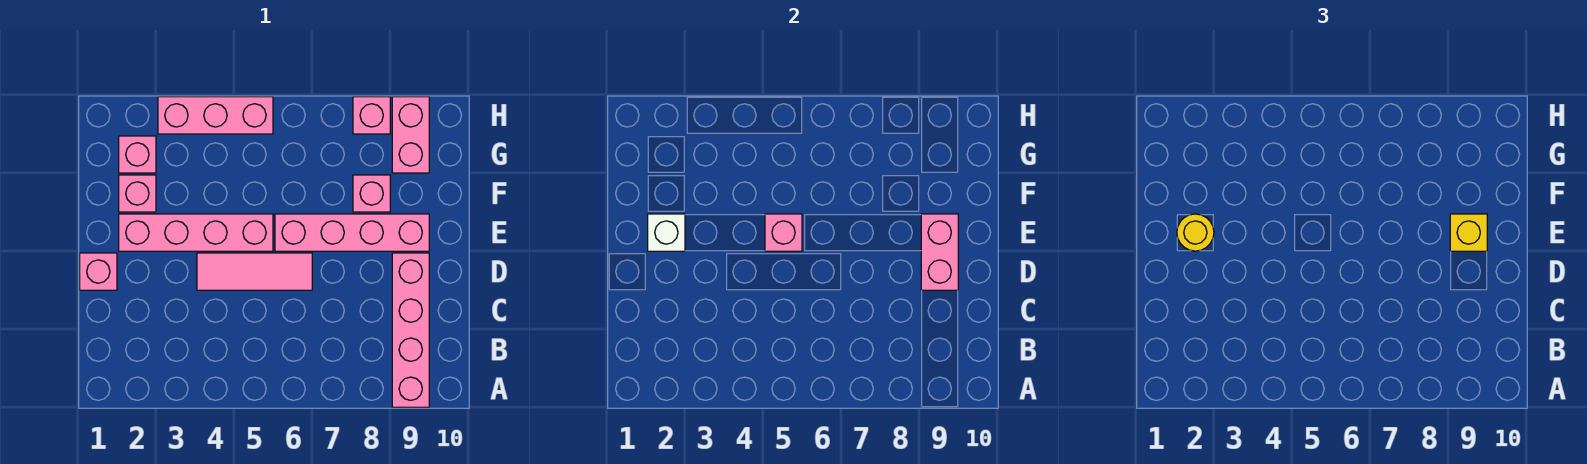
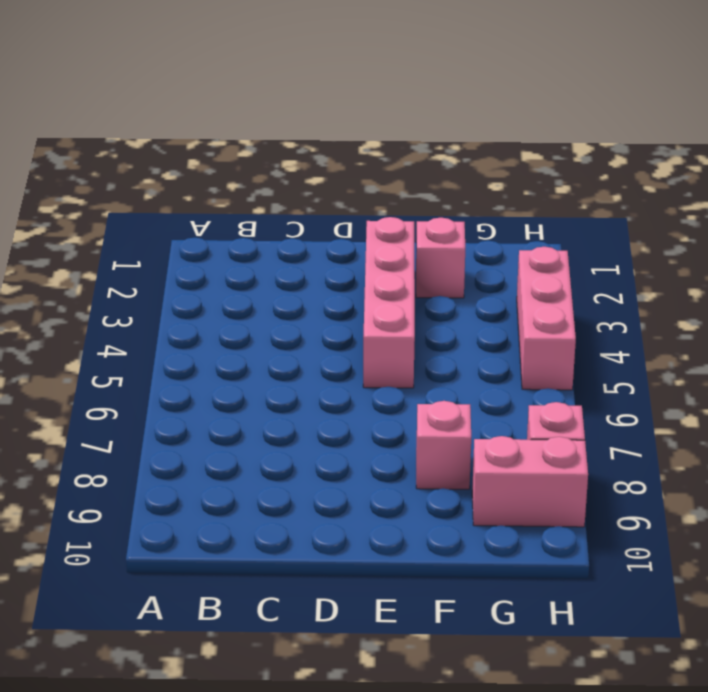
none -> pink brick A9:D9 level 1
none -> pink brick D1 level 1
none -> pink tile D4:D6 level 1

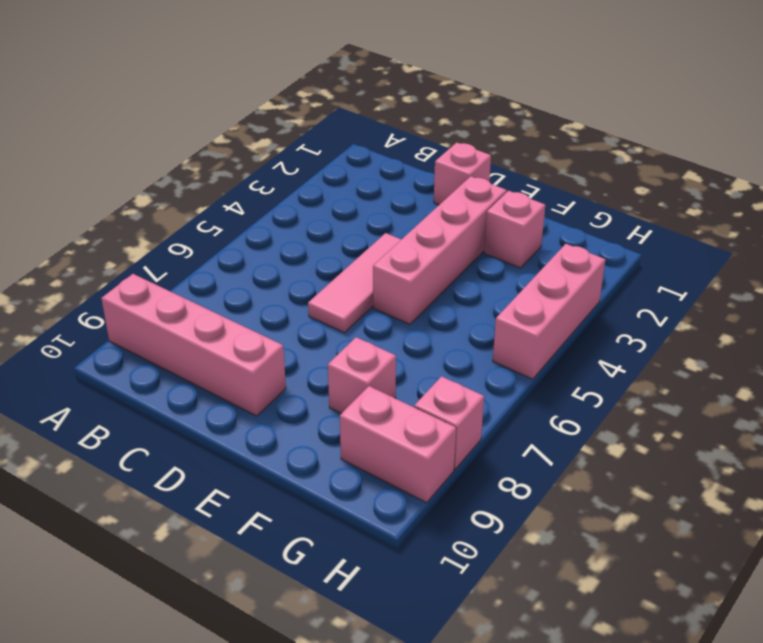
none -> pink brick E6:E9 level 1
none -> pink brick G2 level 1
none -> pink brick D9:E9 level 2

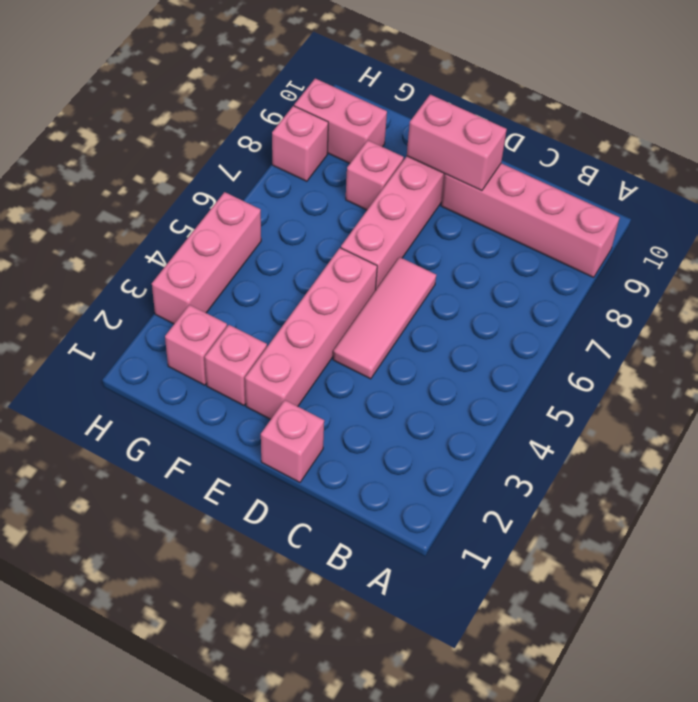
none -> white brick E2 level 2
none -> pink brick E5 level 2
none -> yellow round brick E2 level 3

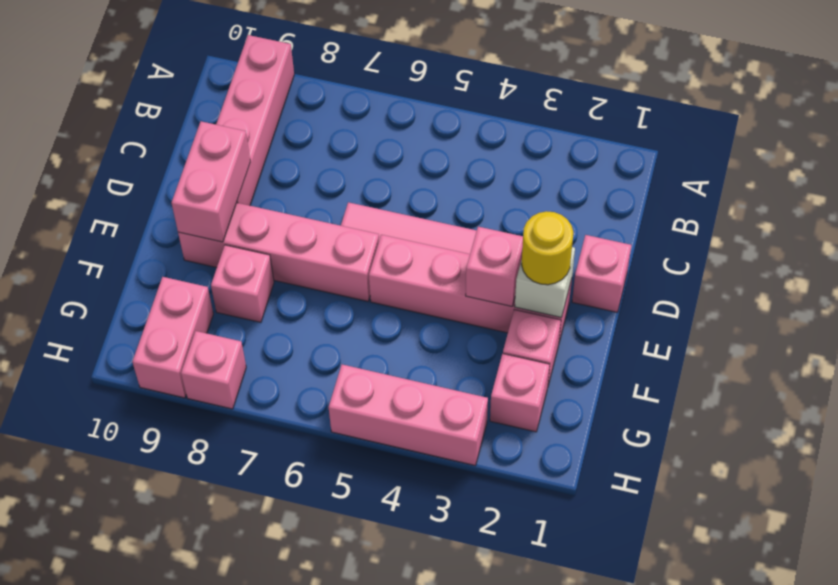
pink brick E3 level 2 -> pink brick E5 level 2
none -> yellow brick E9 level 3

